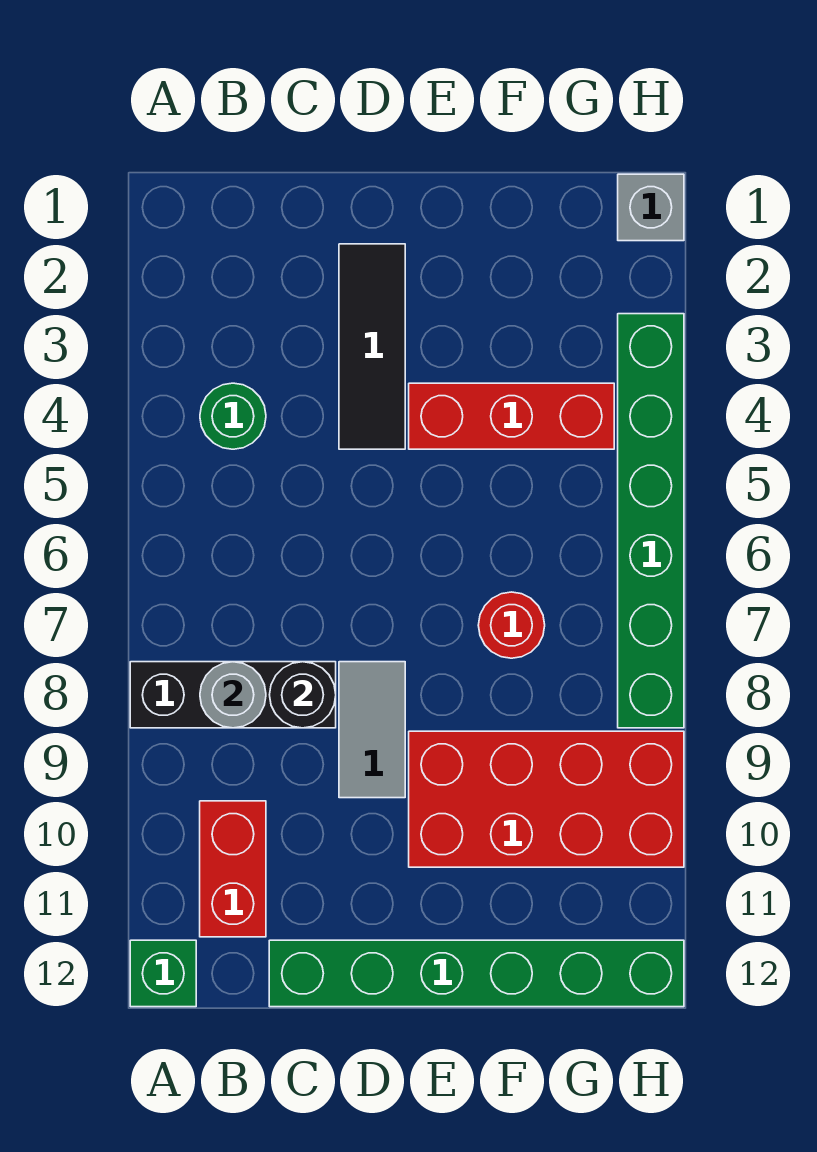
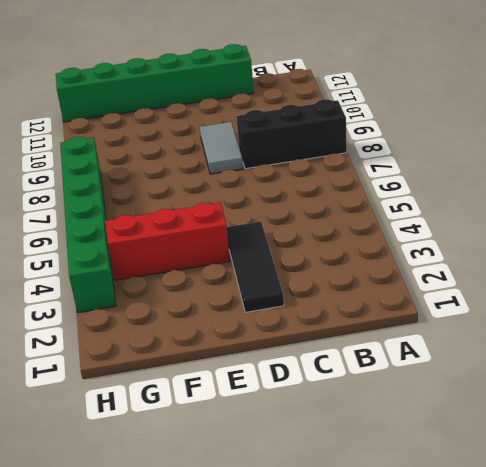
none -> green brick A12 level 1
none -> green round brick B4 level 1
none -> red brick B10:B11 level 1

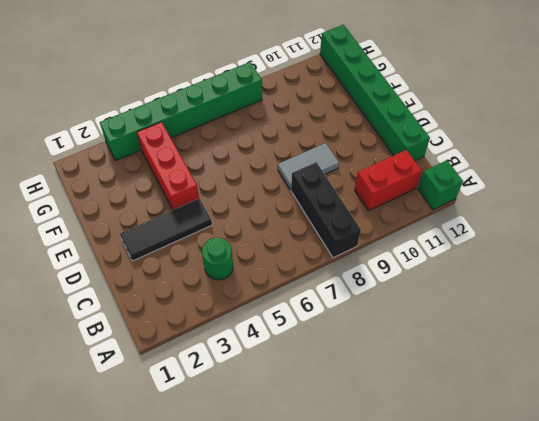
none -> red brick E9:H10 level 1
none -> red round brick F7 level 1
none -> grey brick H1 level 1

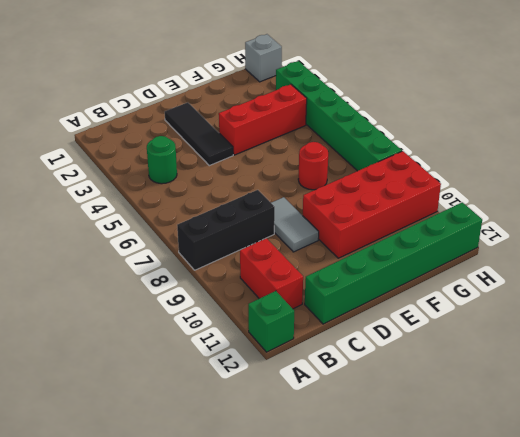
none -> grey round brick B8 level 2
none -> black round brick C8 level 2

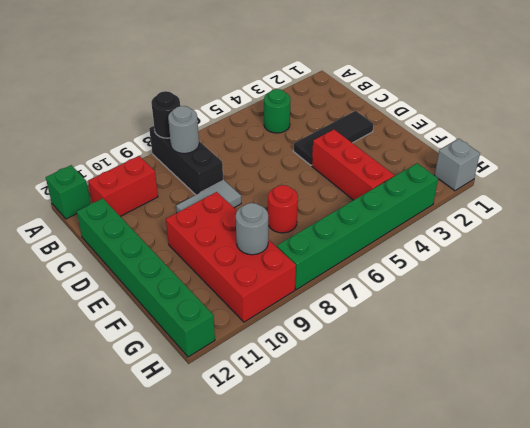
black round brick A8 level 2 -> black round brick C8 level 2
grey round brick G9 level 2 -> none

